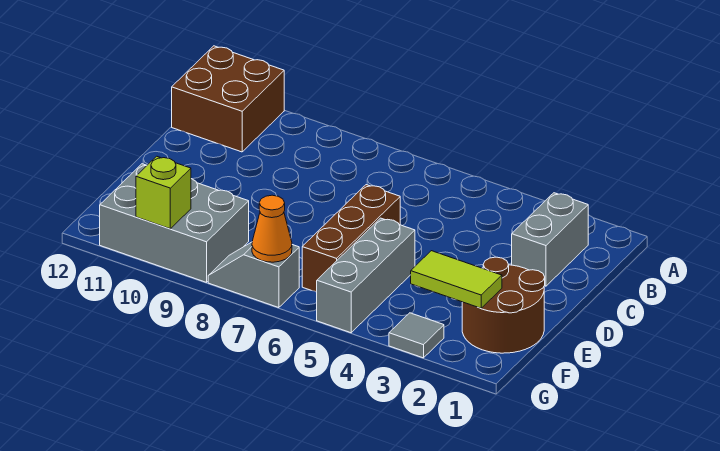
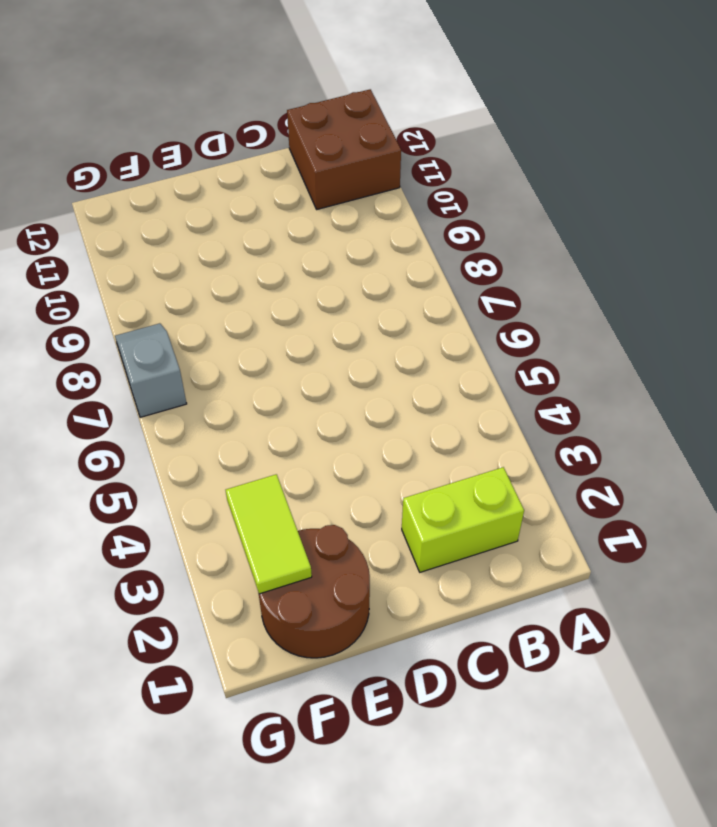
lime brick B2:C2 level 1 -> grey brick B2:C2 level 1
none -> brown brick D6:F6 level 1
none -> grey brick E5:G5 level 1

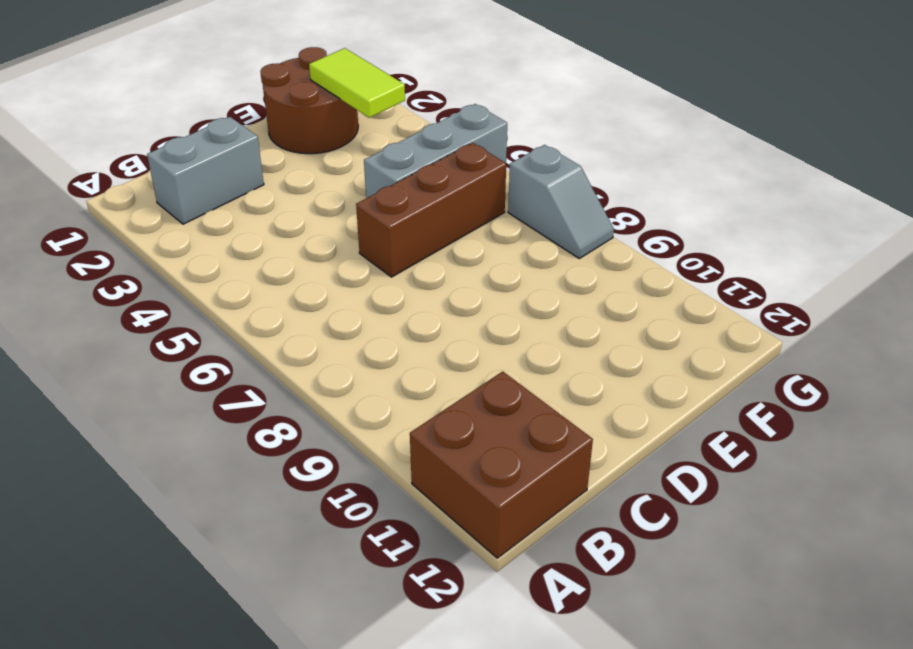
none -> grey brick F9:G11 level 1
none -> grey tile G3 level 1

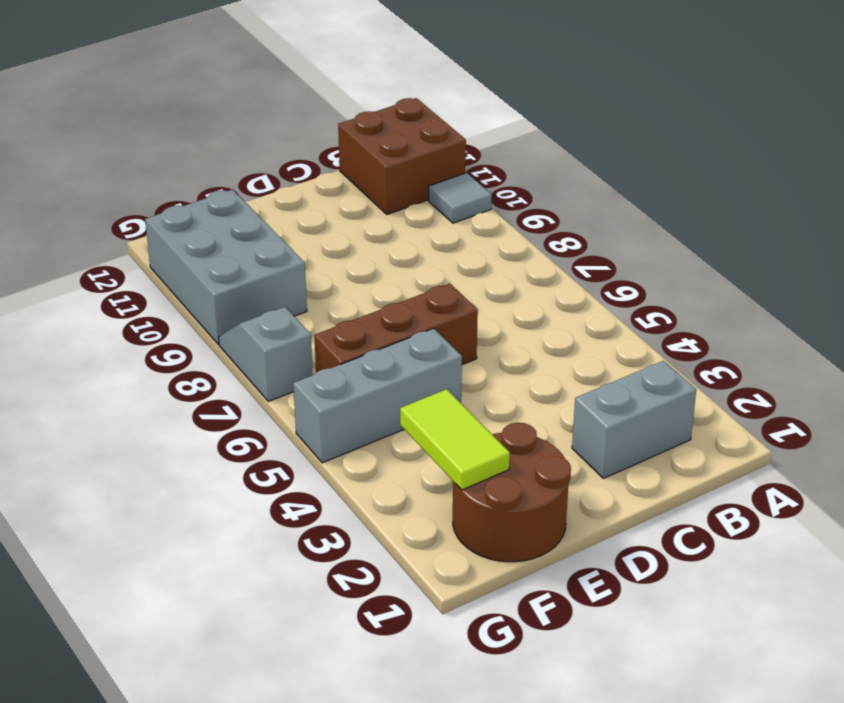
grey tile A10 level 1 -> grey tile G3 level 1
none -> orange cone G7 level 2
none -> lime brick G10 level 2

